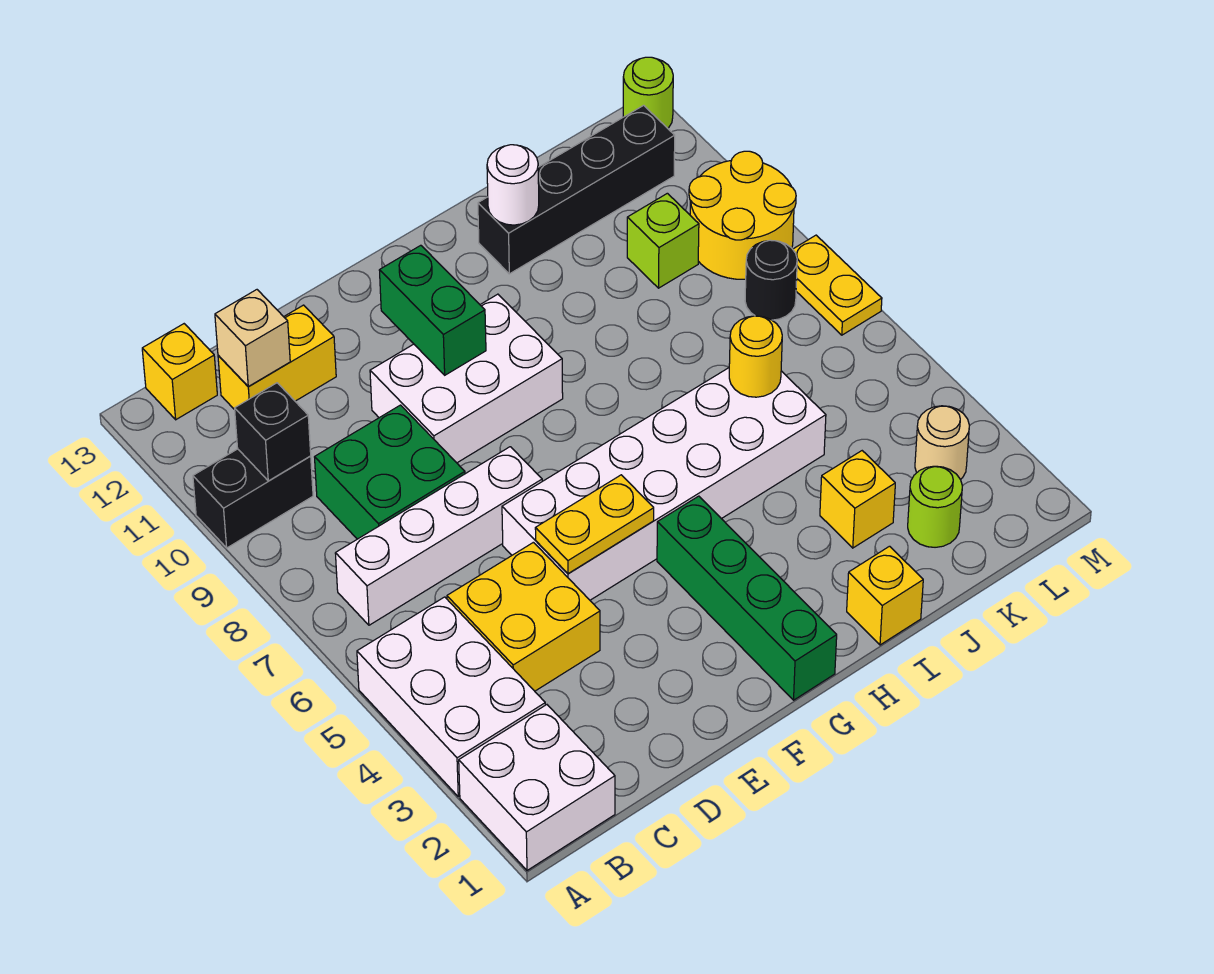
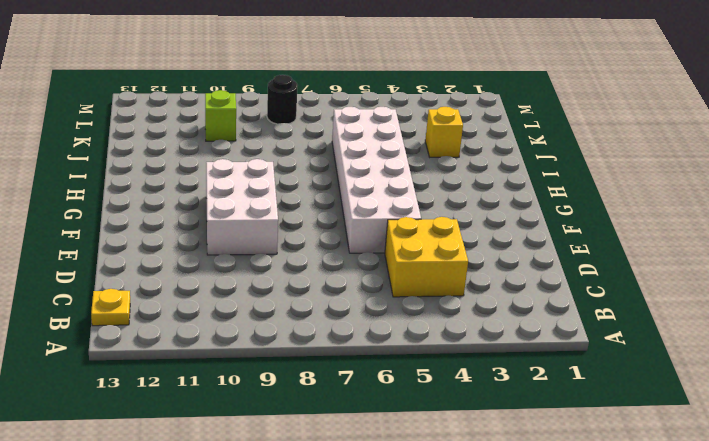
yellow plate B13 level 1 -> yellow brick B13 level 1
none -> white brick A1:B2 level 1
none -> white brick A3:B5 level 1
none -> black brick A10:B10 level 1

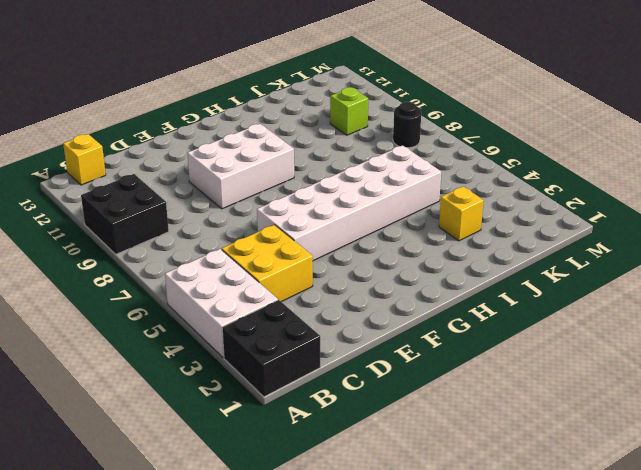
black brick A1:B2 level 1 -> white brick A1:B2 level 1
black brick A9:B10 level 1 -> black brick A10:B10 level 1
none -> white brick B7:E7 level 1
none -> green brick C8:D9 level 1
none -> yellow brick C12:D12 level 1

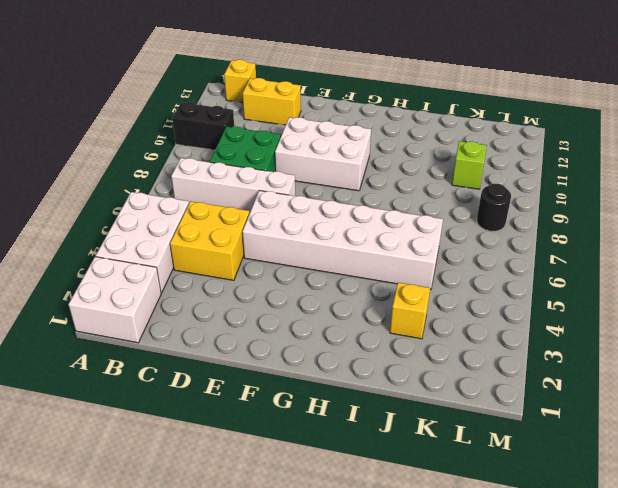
none -> green brick G1:G4 level 1
none -> yellow brick I1 level 1
none -> black brick I12:L12 level 1

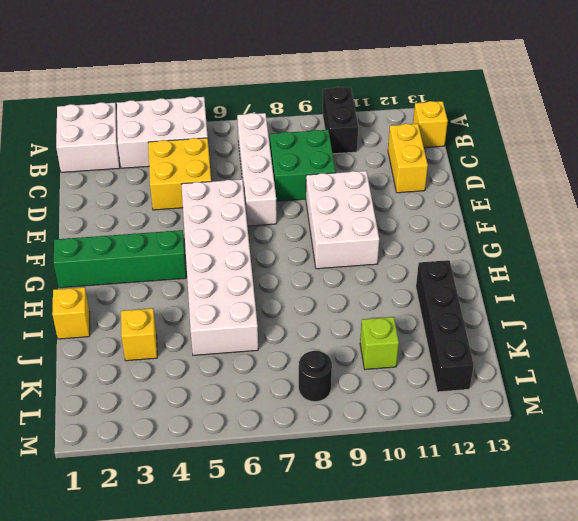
none -> lime round brick K2 level 1
none -> tan round brick L3 level 1
none -> yellow round brick L9:M10 level 1

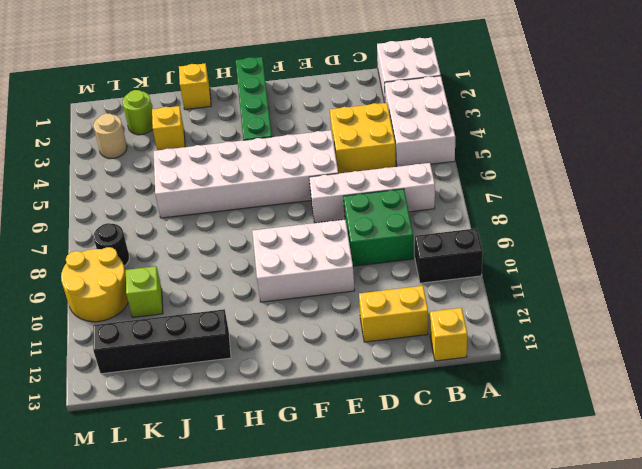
none -> yellow plate M7:M8 level 1
none -> lime round brick M13 level 1
none -> black brick B10 level 2

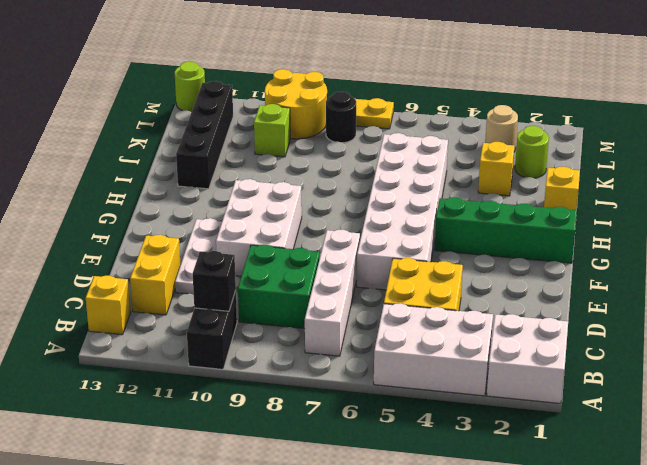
white plate D11:F11 level 1 -> none
none -> tan brick C12 level 2
none -> yellow plate E5:F5 level 2
none -> green brick F10:F11 level 2

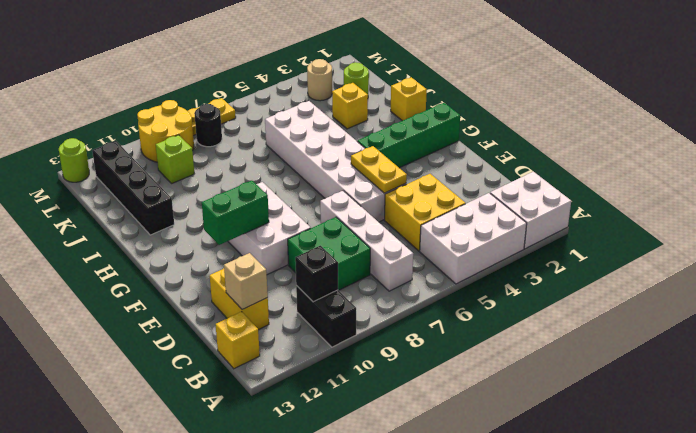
none -> white round brick I12 level 2
none -> yellow round brick J6 level 2

